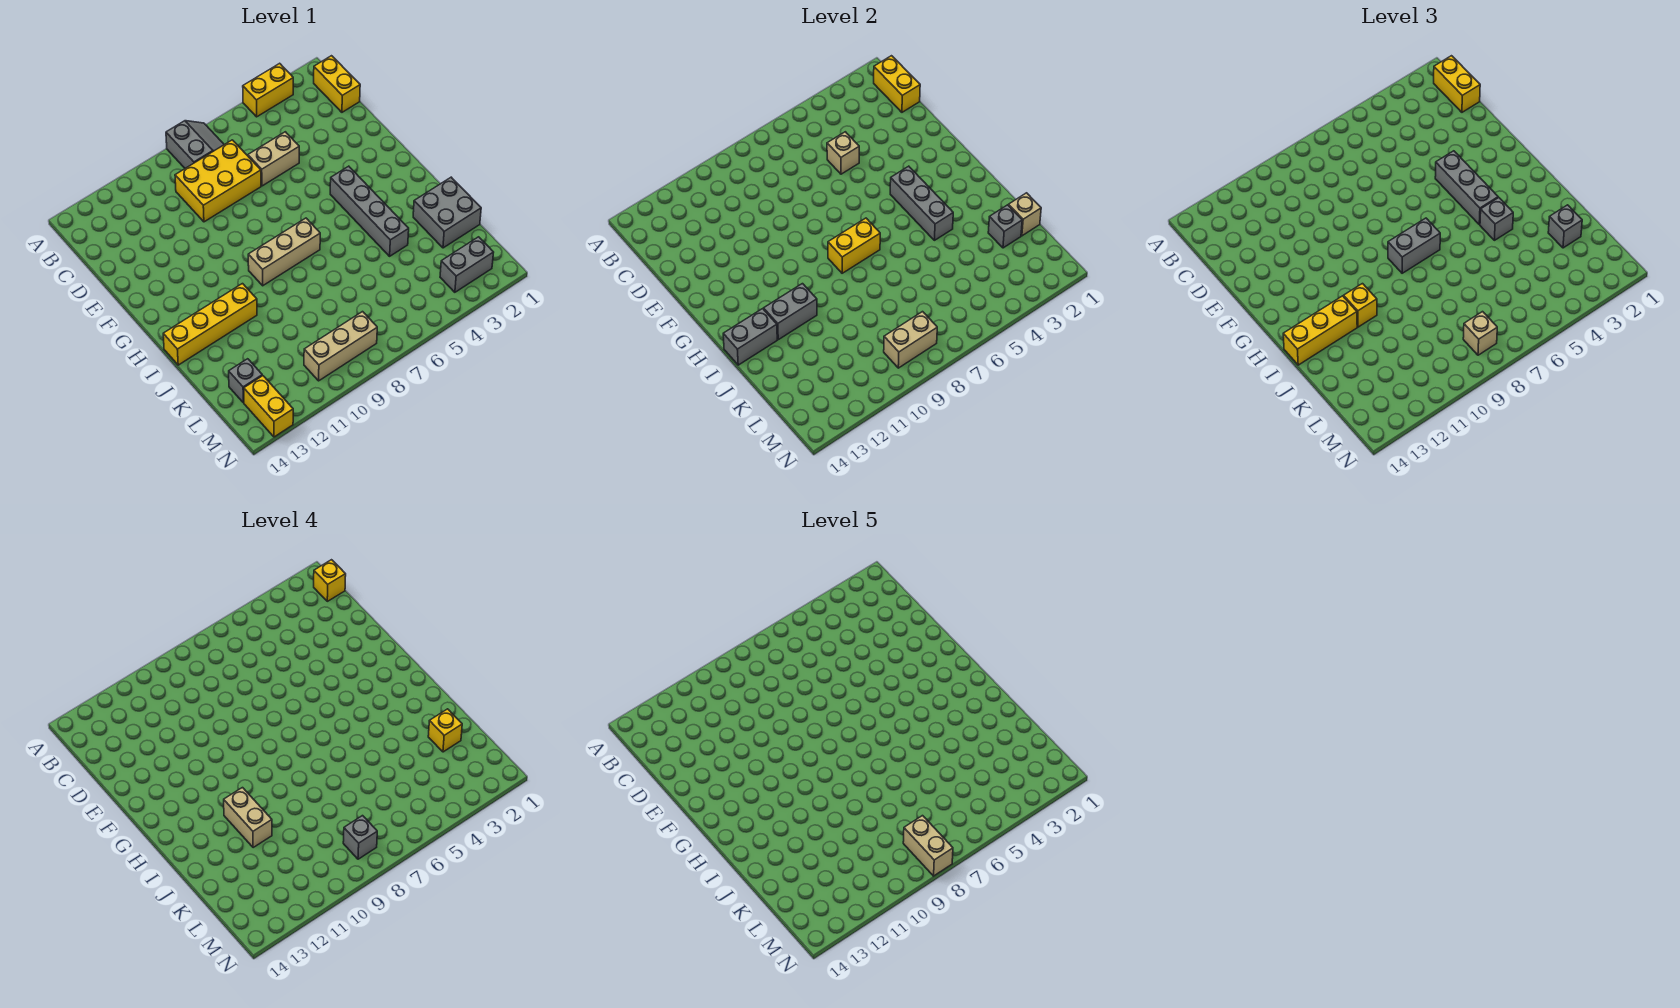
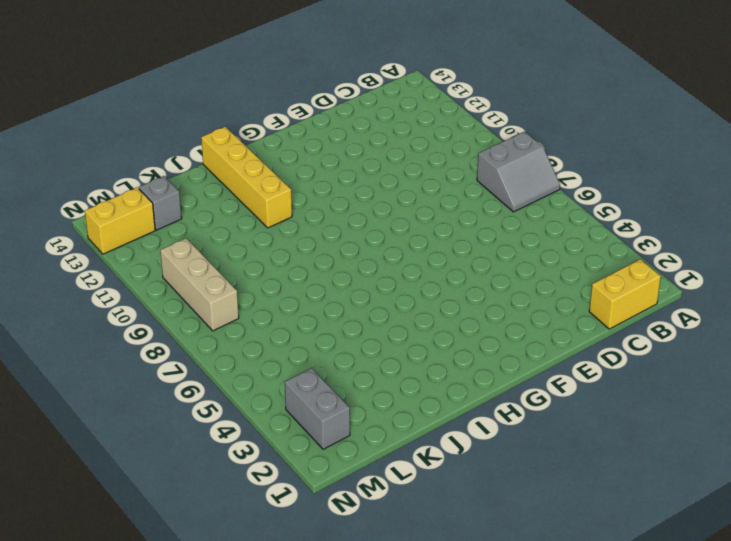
none -> yellow brick A3:A4 level 1
none -> yellow brick C7:D9 level 1
none -> tan brick D5:D6 level 1
none -> grey brick G4:J4 level 1

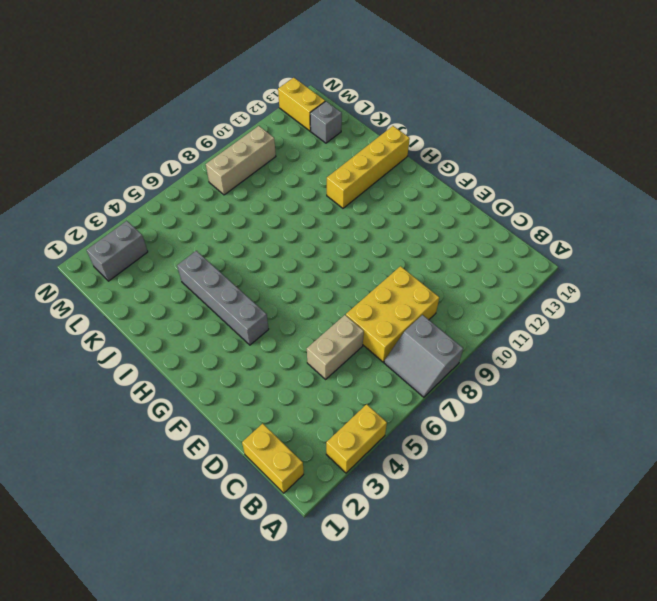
none -> tan brick H7:H9 level 1
none -> grey brick J1:K2 level 1
none -> yellow brick B1:C1 level 2
none -> tan brick D5 level 2

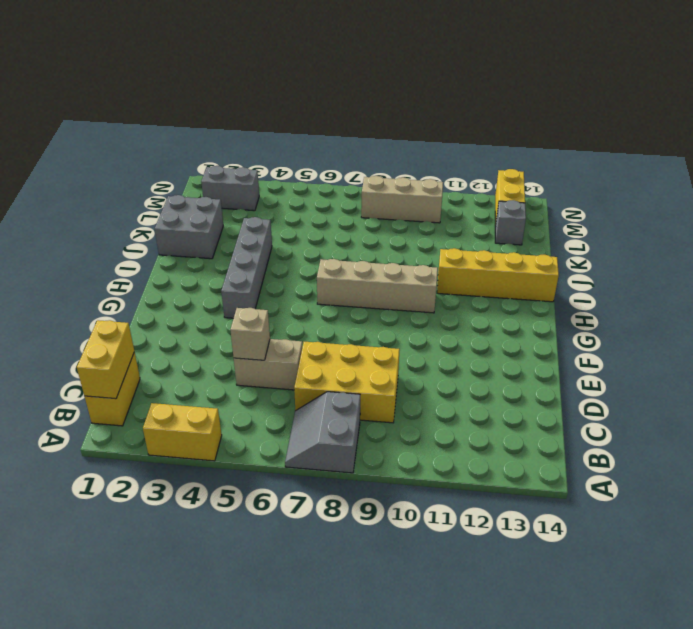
tan brick H7:H10 level 1 -> tan brick H7:H9 level 1
none -> grey brick G4:I4 level 2
none -> yellow brick H7:H8 level 2
none -> grey brick I11:I12 level 2
none -> grey brick I13:I14 level 2

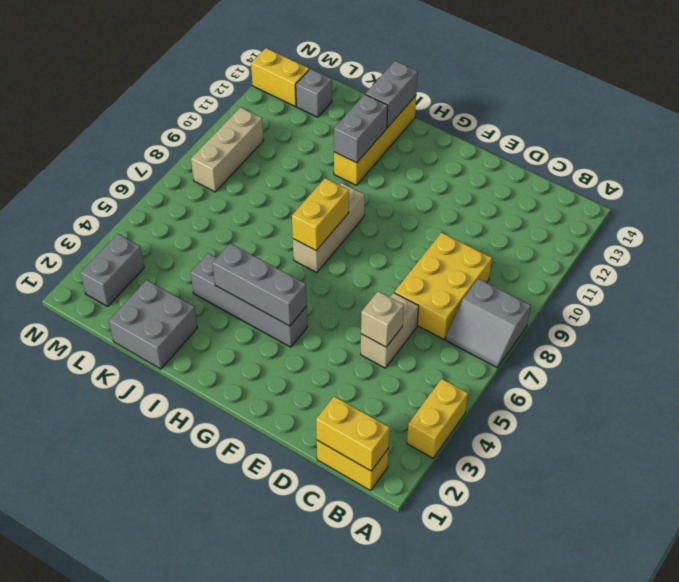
none -> tan brick K1 level 2
none -> grey brick K2 level 2
none -> tan brick M8:M9 level 2
none -> yellow brick B1:C1 level 3

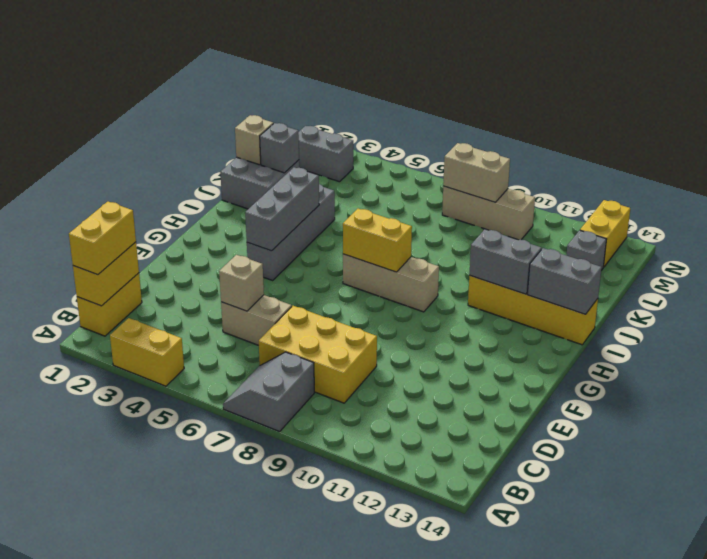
none -> grey brick F4:H4 level 3
none -> grey brick H7:H8 level 3
none -> grey brick I4 level 3
none -> yellow brick I11 level 3

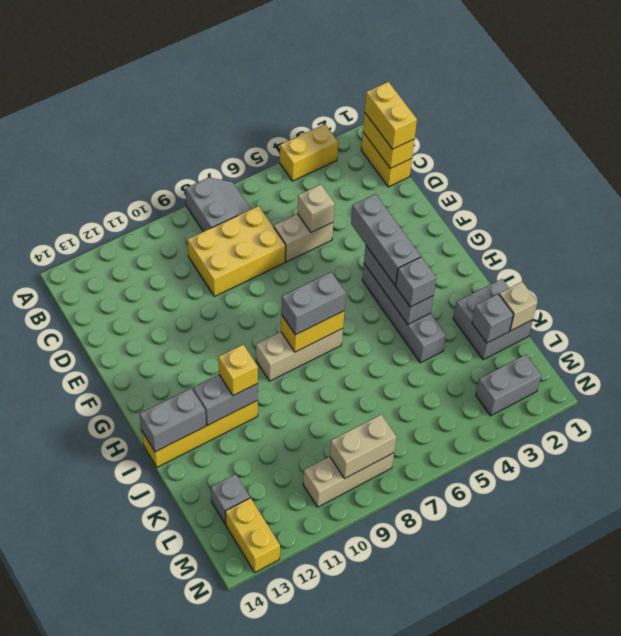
none -> yellow brick I12:I14 level 3
none -> grey brick K2 level 3
none -> tan brick M8 level 3
none -> yellow brick B1 level 4

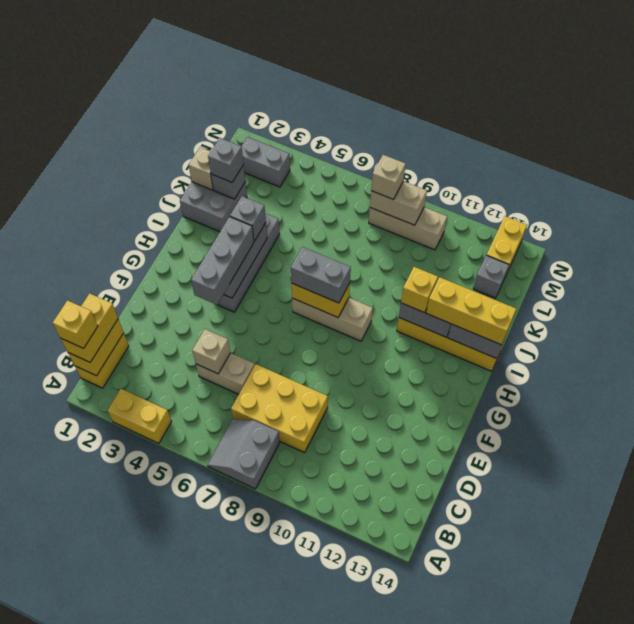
none -> tan brick I11:J11 level 4
none -> yellow brick K2 level 4
none -> grey brick M8 level 4
none -> tan brick M8:N8 level 5

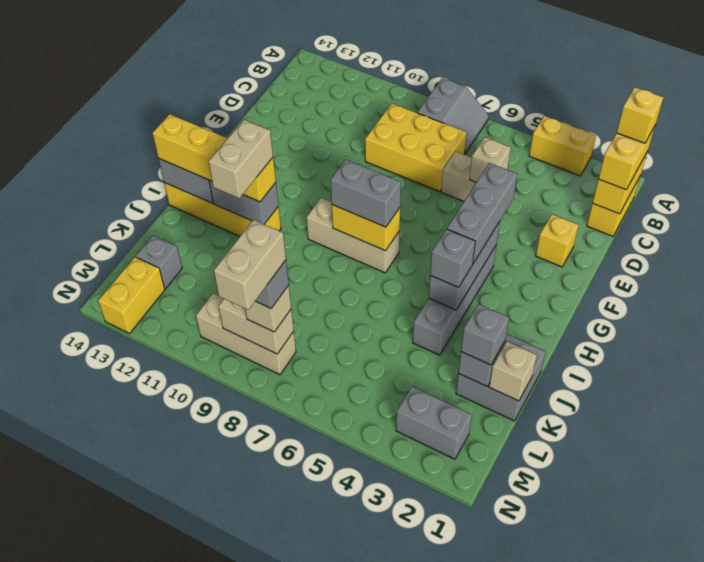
yellow brick E2 level 1 -> yellow brick K2 level 4

